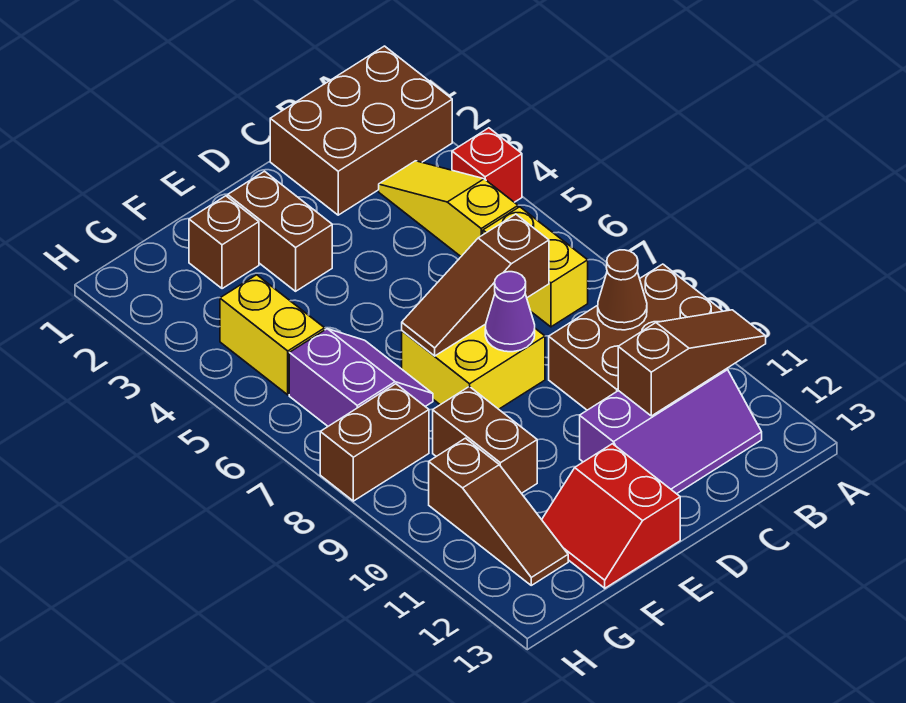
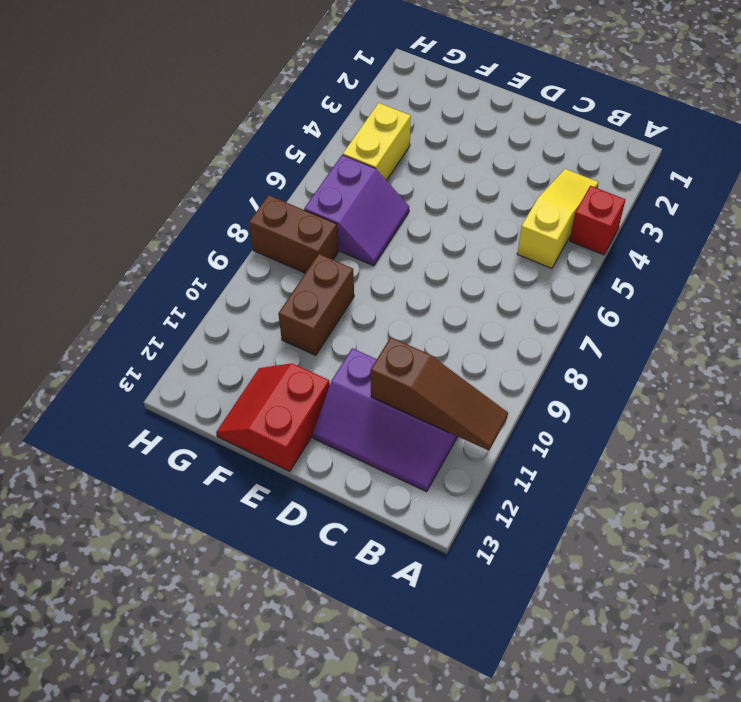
none -> brown brick A1:C2 level 1
none -> brown brick A9:C10 level 1
none -> yellow brick B6:B7 level 1

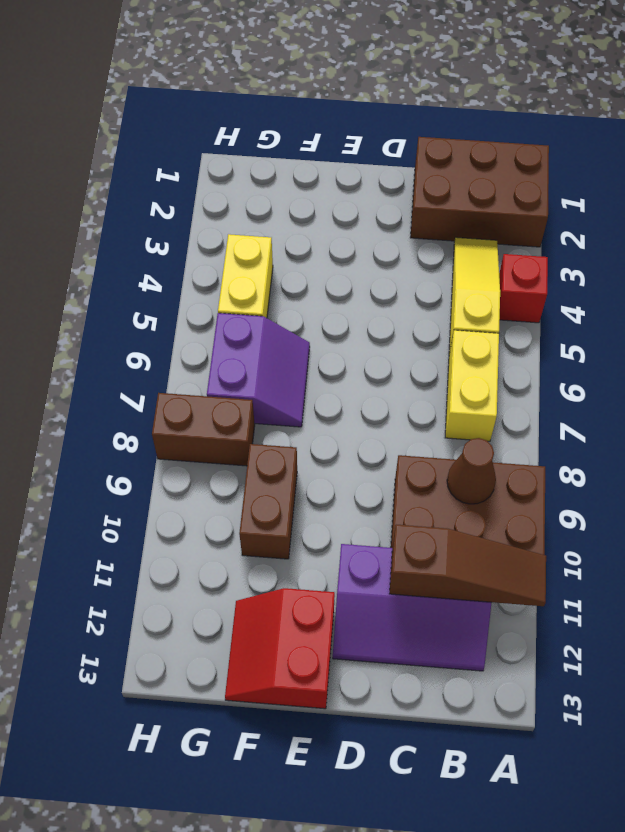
none -> yellow brick D7:E8 level 1
none -> brown brick E2:E3 level 1
none -> brown brick F2 level 1

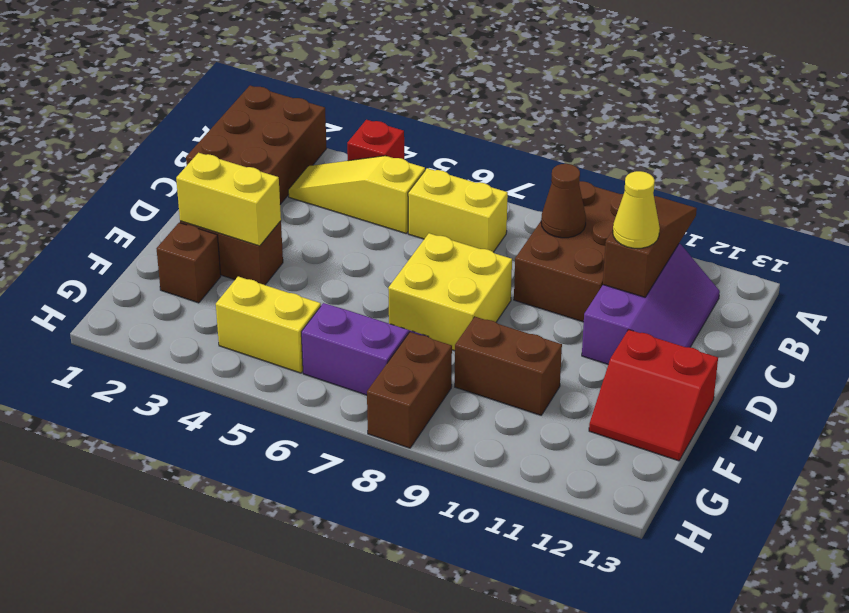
yellow cone C11 level 3 -> none
yellow brick E2:E3 level 2 -> none
none -> brown slope G10:G12 level 1 top 10
none -> brown slope C7:E7 level 2 top C
none -> purple cone D8 level 2

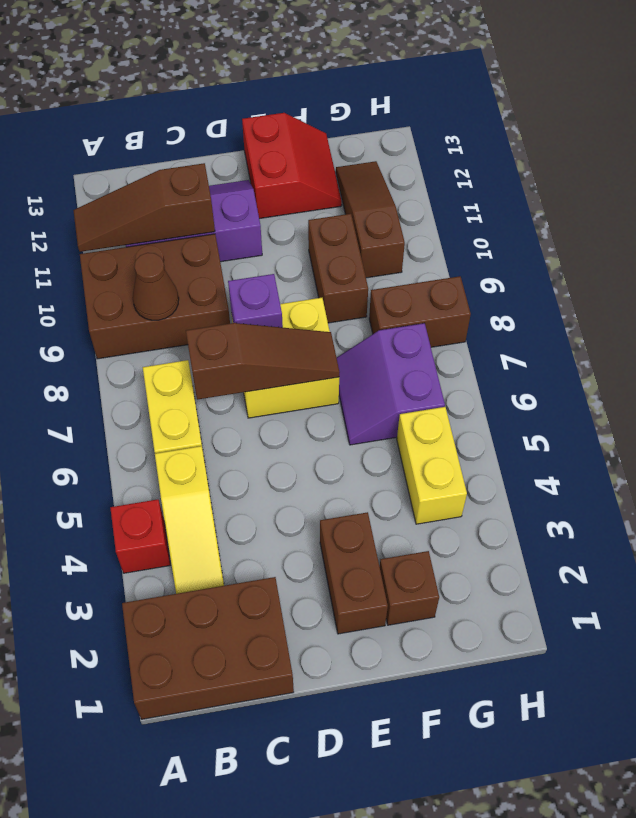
purple brick D8 level 2 -> purple cone D8 level 2

